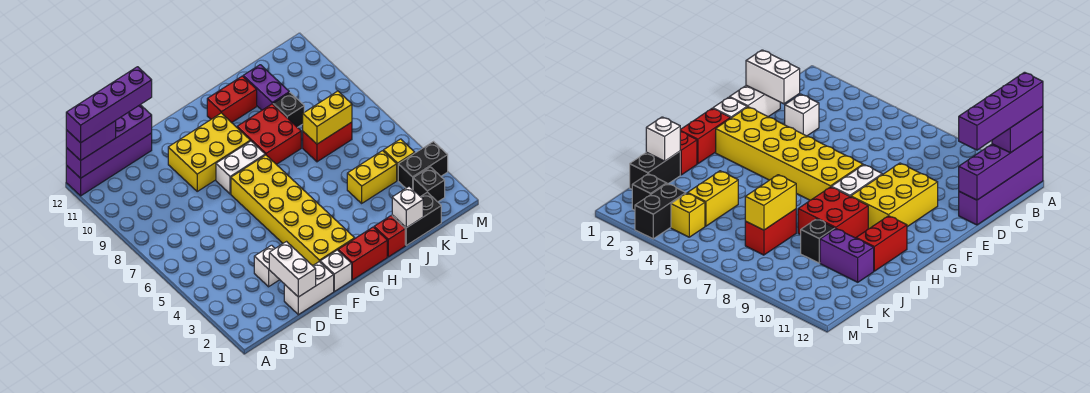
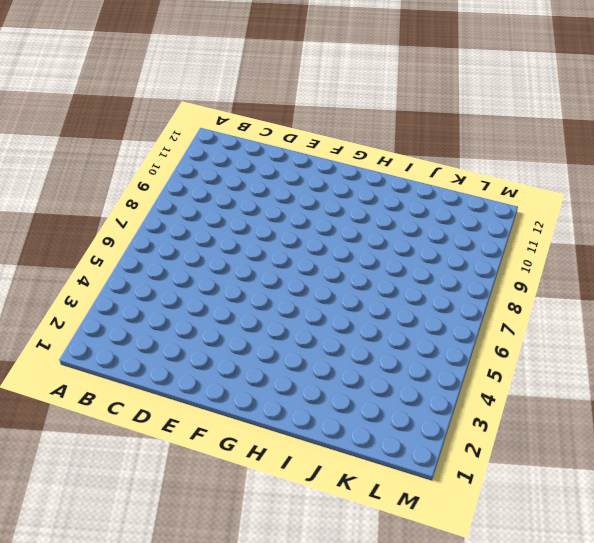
none -> purple brick A12:D12 level 1
none -> white brick D1:E1 level 1
none -> white brick D3 level 1

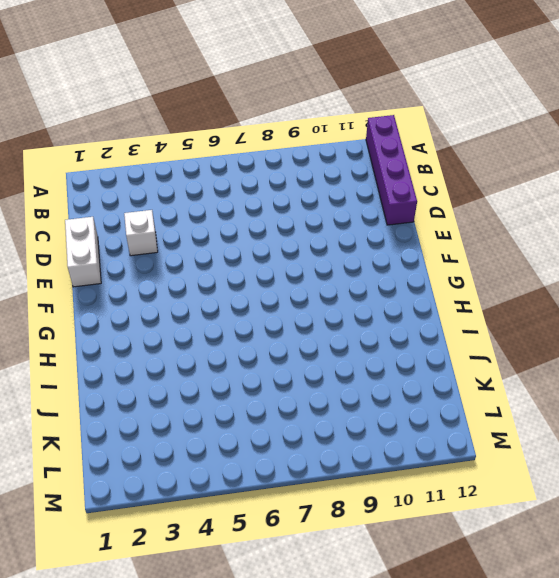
none -> yellow brick E9:G10 level 1
none -> white brick F1 level 1
none -> yellow brick F2:G7 level 1

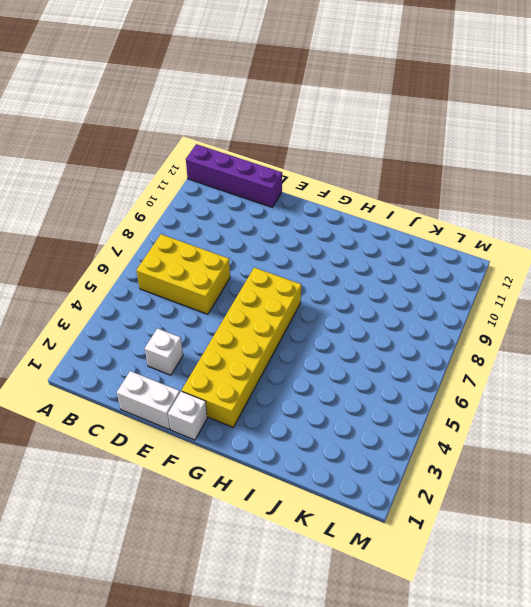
yellow brick B6:D7 level 1 -> yellow brick E9:G10 level 1
none -> white brick F8:G8 level 1
none -> red brick G1:H1 level 1
none -> red brick H8:I9 level 1

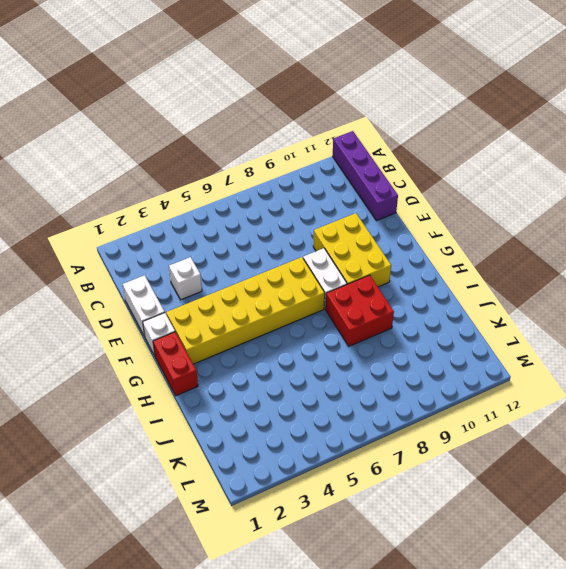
none -> red brick H11:I11 level 1
none -> red brick I1 level 1
none -> black brick J1:K1 level 1

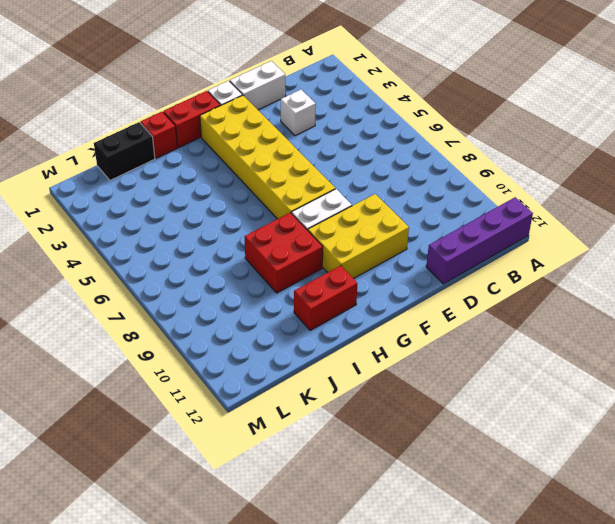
none -> yellow brick J4:K4 level 1
none -> red brick J7:K7 level 1
none -> black brick J9 level 1

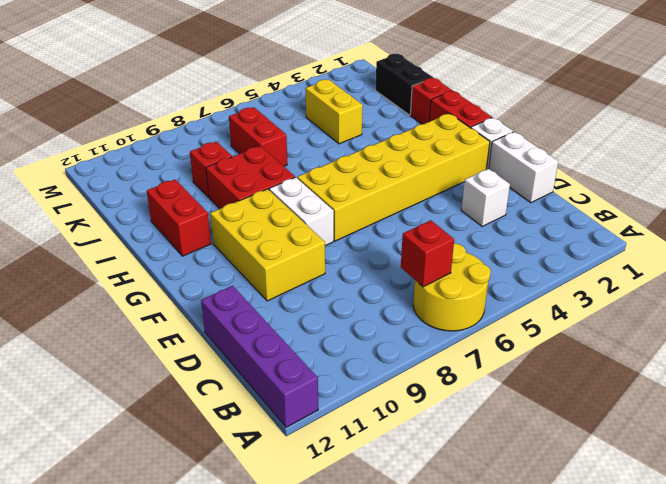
yellow round brick A6:B7 level 1 -> none
red brick B7 level 2 -> none
red brick J9 level 1 -> black brick J9 level 1
none -> purple brick J10:J11 level 1
none -> black brick L2 level 1
none -> black brick L3:M3 level 1

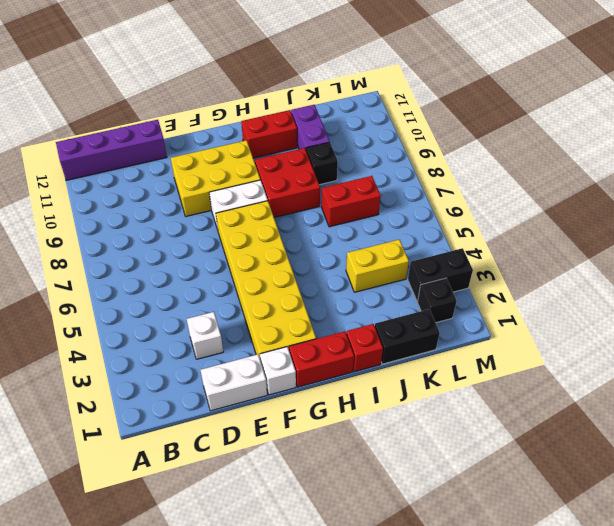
none -> yellow brick L4 level 1
none -> purple brick A12:D12 level 2
none -> white brick D1:D2 level 2

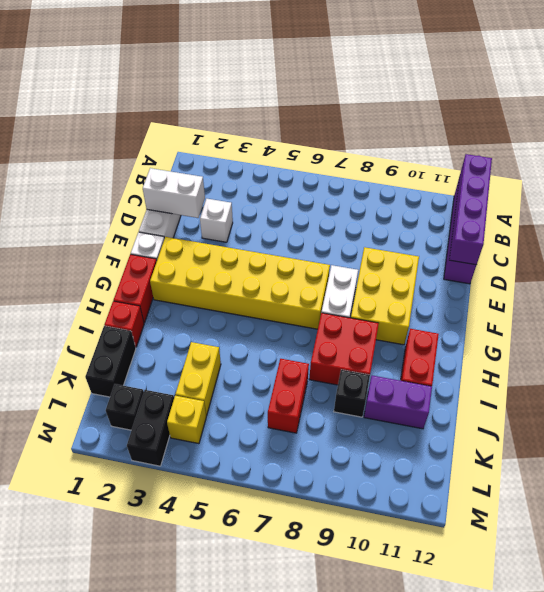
none -> white brick J1 level 2
none -> yellow brick J7:K7 level 2
none -> purple brick A12:B12 level 3

